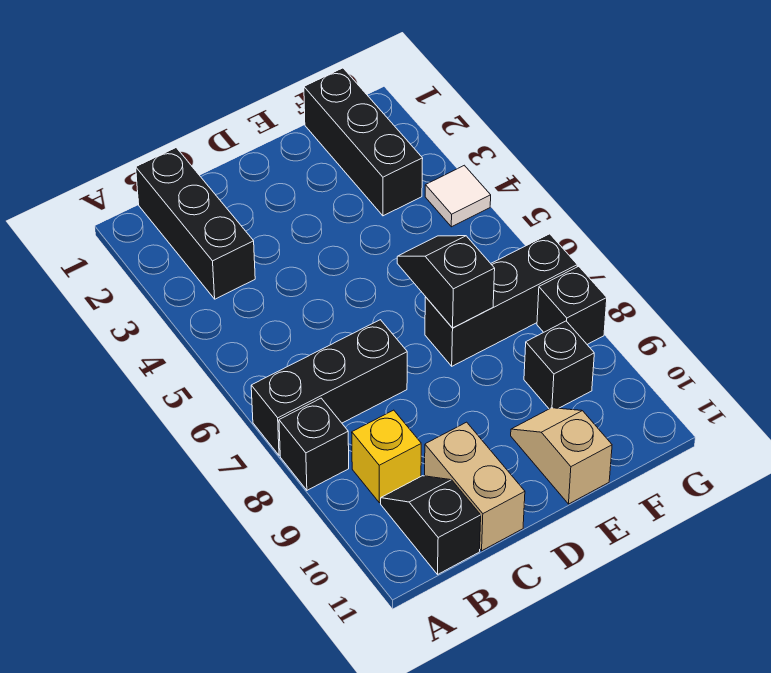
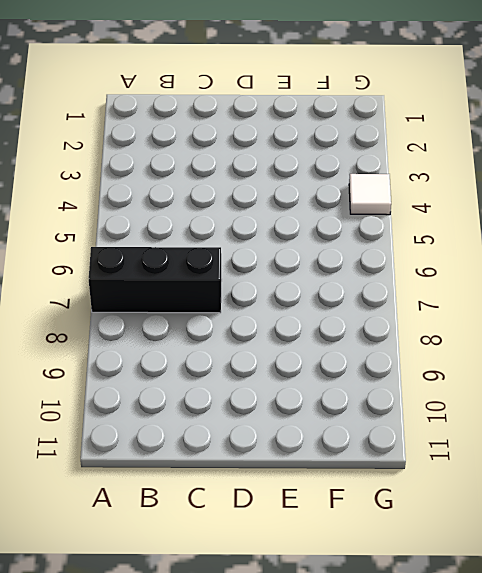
none -> black brick A8 level 1
none -> black brick B1:B3 level 1
none -> yellow brick B9 level 1

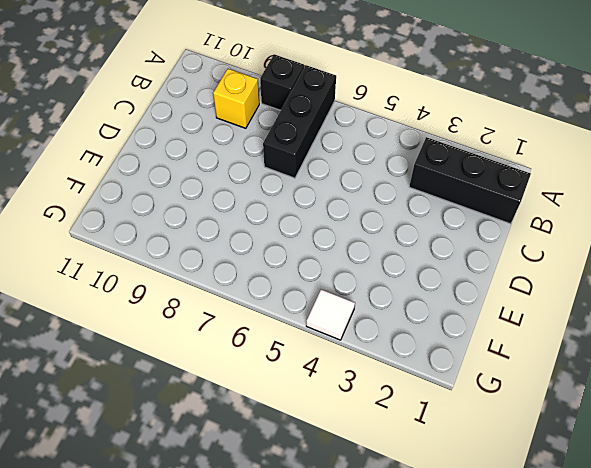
none -> black slope B10:B11 level 1 top 11
none -> tan brick C10:C11 level 1
none -> black brick E7:G7 level 1

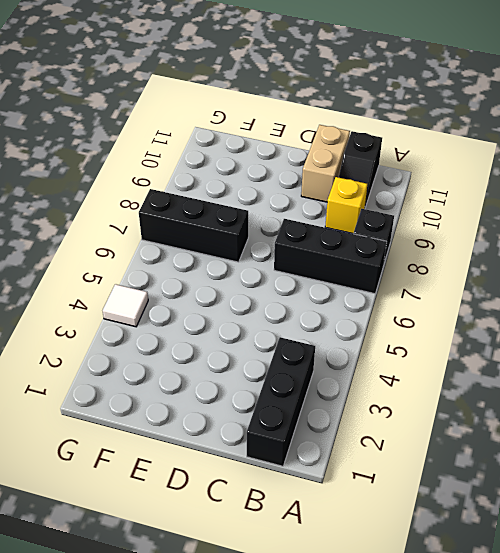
none -> tan slope E10:E11 level 1 top 11
none -> black brick F1:F3 level 1
none -> black brick F9 level 1

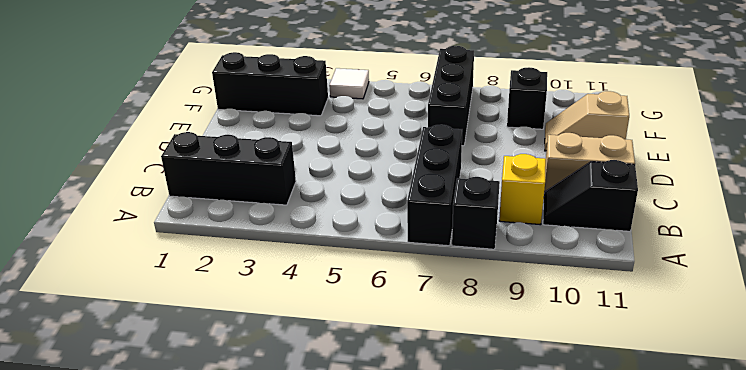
none -> black brick G8 level 1
none -> black slope E6:E7 level 2 top 7

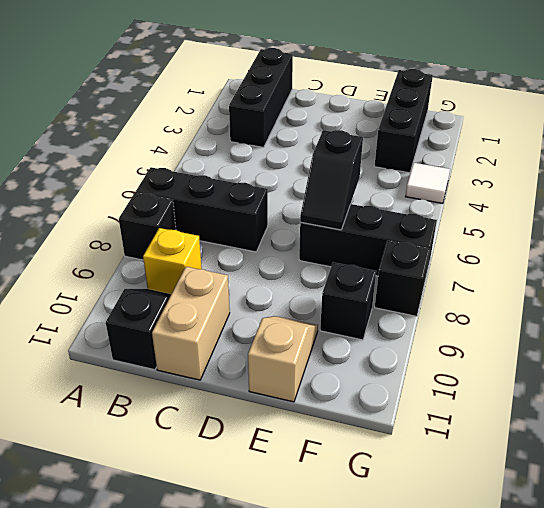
black slope E6:E7 level 2 top 6 -> black slope E6:E7 level 2 top 7

